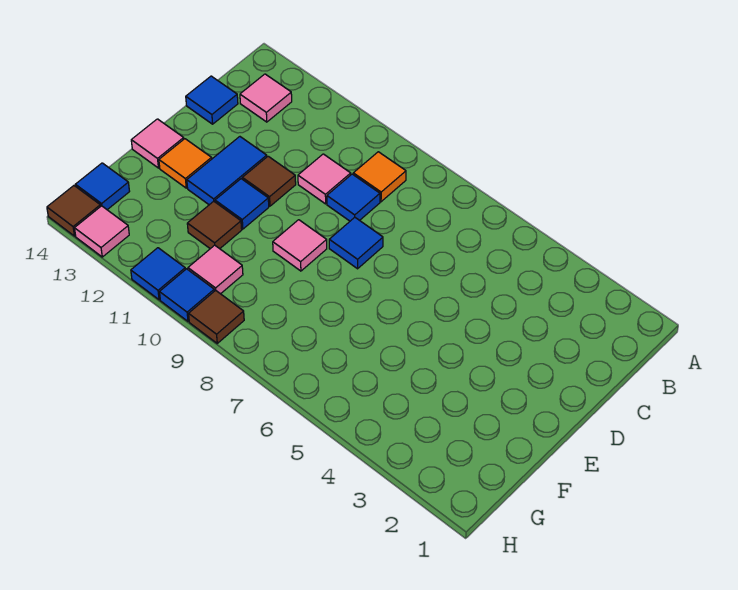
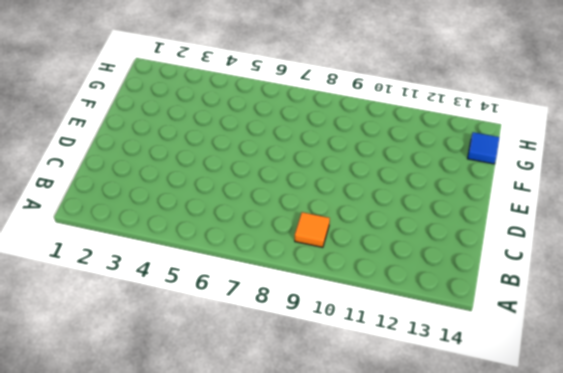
none -> pink tile B13 level 1
none -> blue tile C9 level 1
none -> pink tile C10 level 1

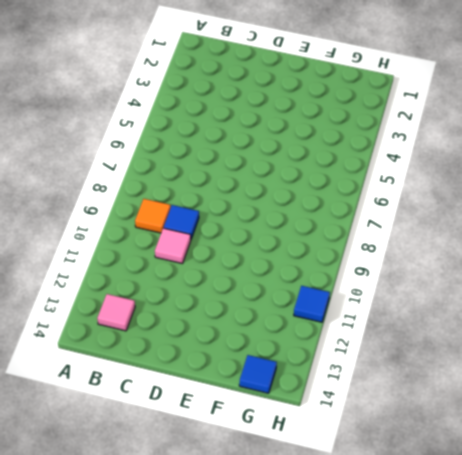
none -> blue tile C14 level 1
none -> blue tile D8 level 1
none -> brown tile D11 level 1

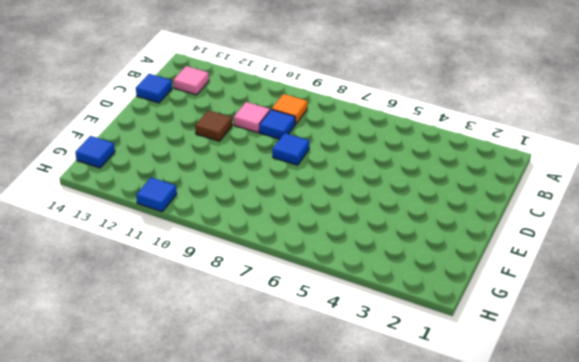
none -> blue tile D12:E12 level 1
none -> pink tile E9 level 1
none -> blue tile E11 level 1

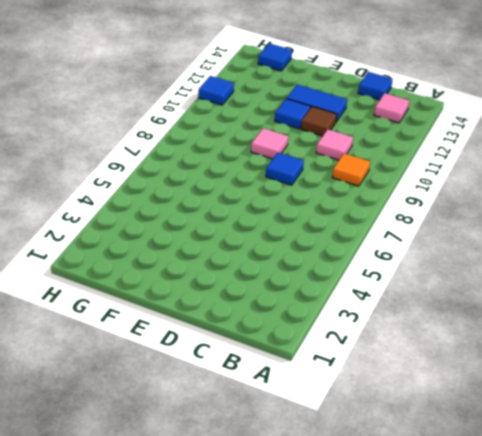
none -> blue tile C9 level 1
none -> orange tile E13 level 1
none -> pink tile E14 level 1

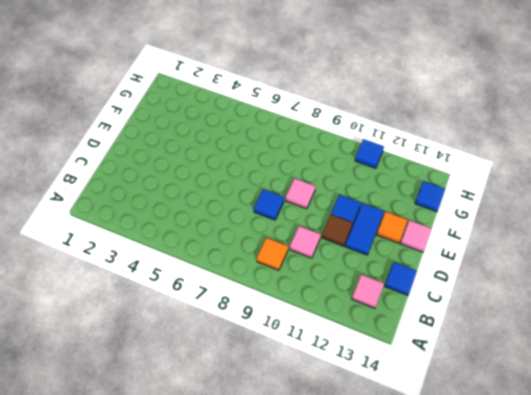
none -> blue tile C9 level 1
none -> brown tile F11 level 1
none -> pink tile G10 level 1

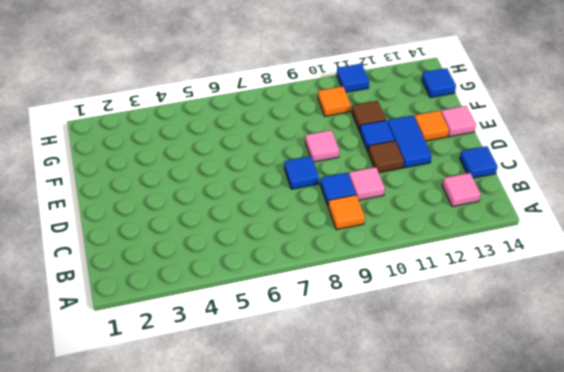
orange tile G10 level 1 -> pink tile G10 level 1
none -> brown tile H9 level 1
none -> blue tile H10 level 1
none -> pink tile H13 level 1

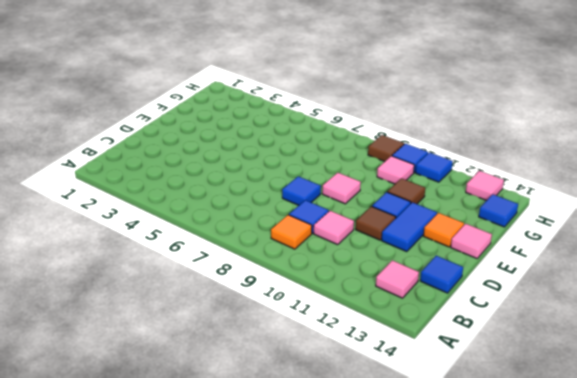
none -> brown tile H14 level 1

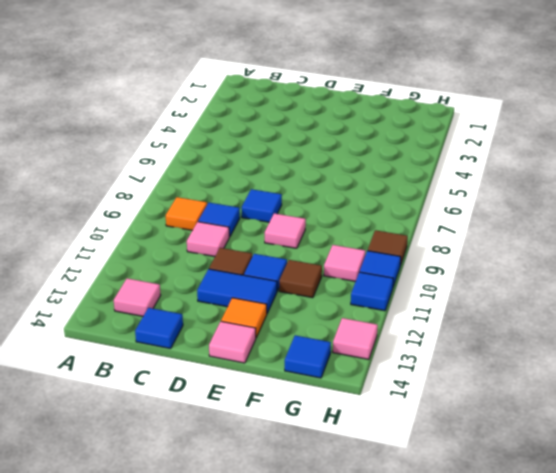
none -> brown tile H14 level 1

